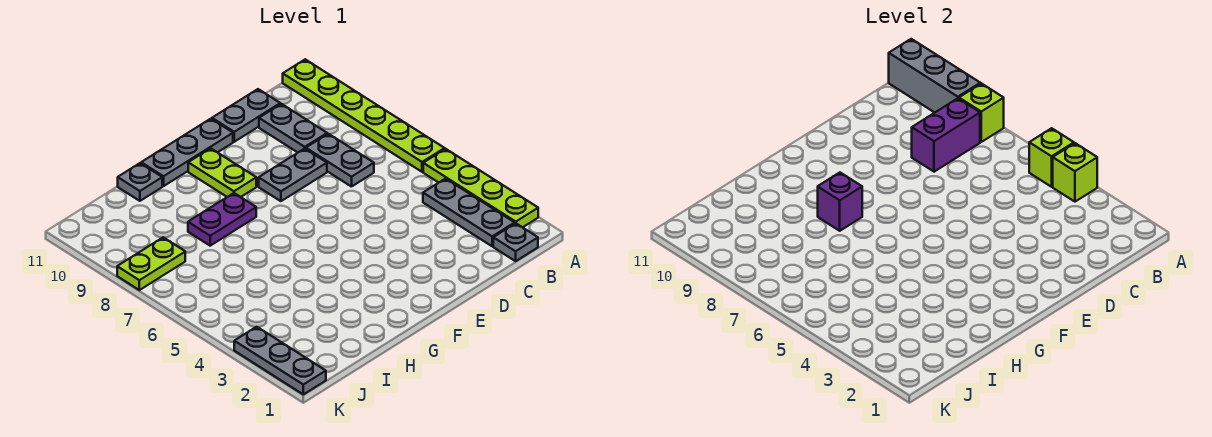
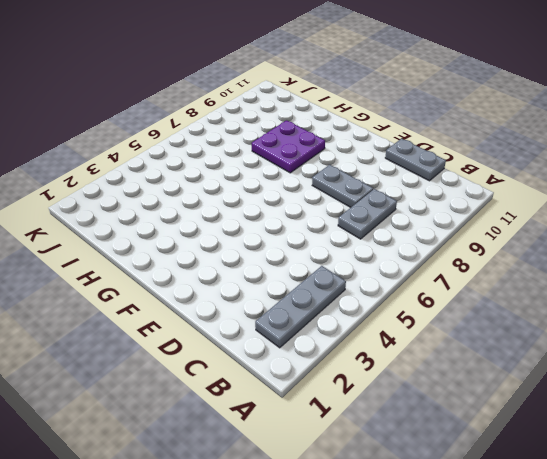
purple plate G8:H9 level 1 -> purple plate G8:H8 level 1
none -> lime plate A2:A5 level 1
none -> lime plate A6:A11 level 1
none -> grey plate B1 level 1

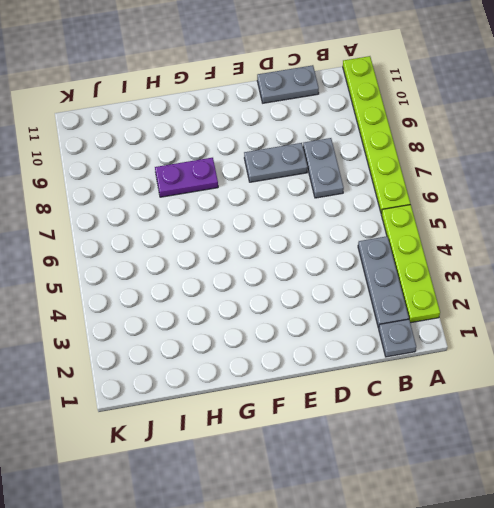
none -> grey plate C9:C10 level 1
none -> grey plate E11:G11 level 1
none -> lime plate F9:F10 level 1

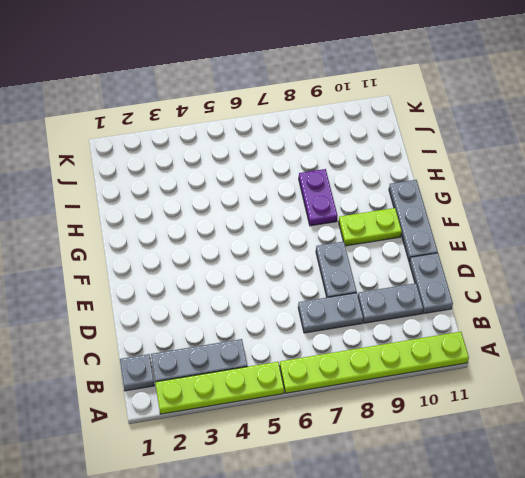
none -> grey plate H11 level 1
none -> lime plate J8:K8 level 1
none -> grey plate K1:K3 level 1

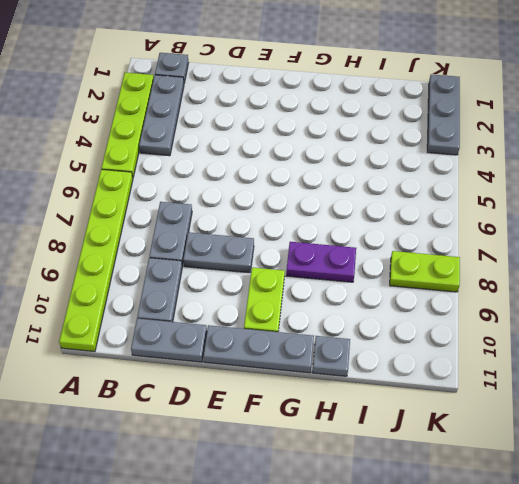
none -> lime brick A4 level 2
none -> lime brick A5 level 2
none -> lime brick A8 level 2

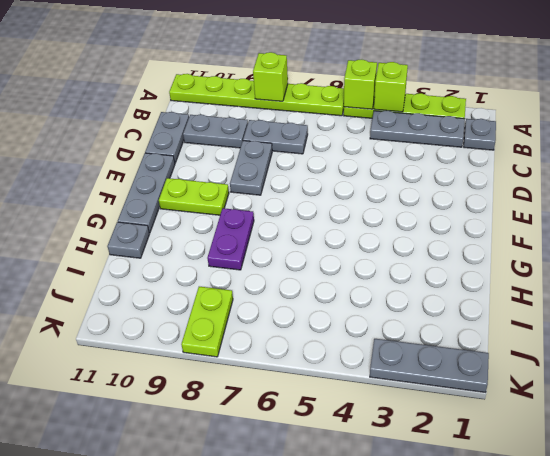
none -> grey brick A9:A11 level 2
none -> purple brick B8:C8 level 2
none -> purple brick G8 level 2

